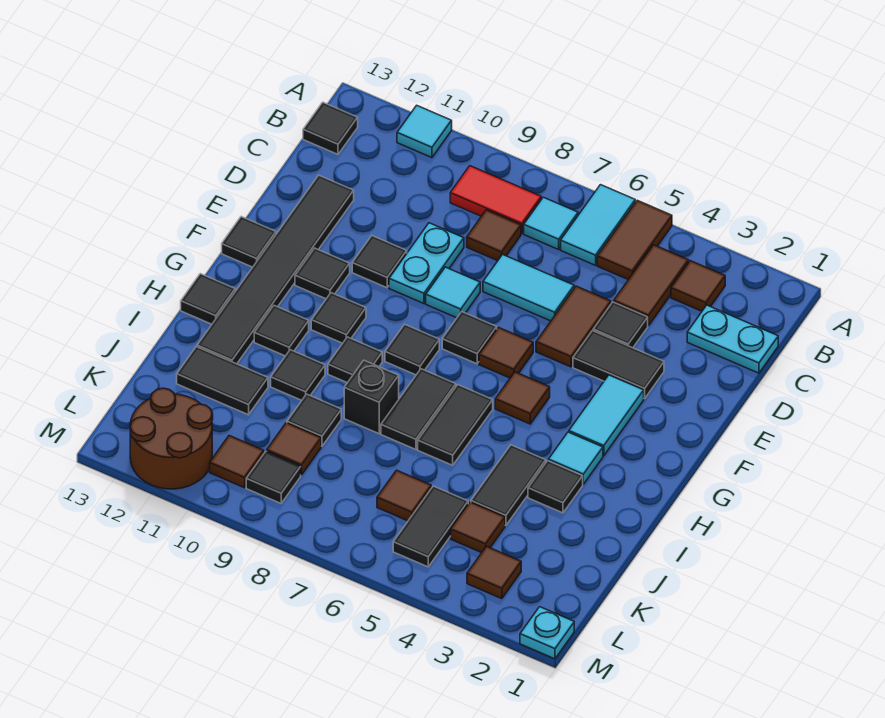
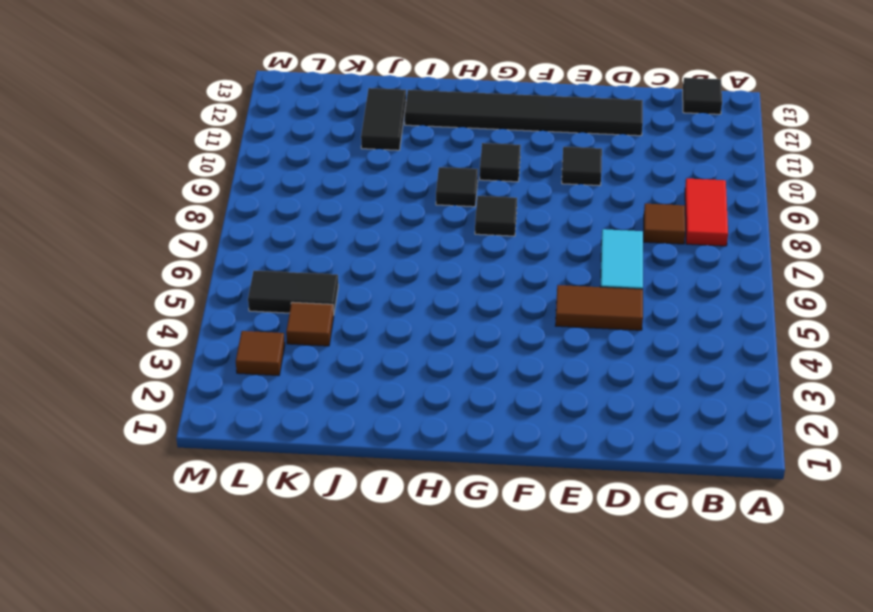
none -> brown tile A5:B5 level 1
none -> cyan tile A6:B6 level 1
none -> cyan tile A11 level 1
none -> brown tile B3 level 1

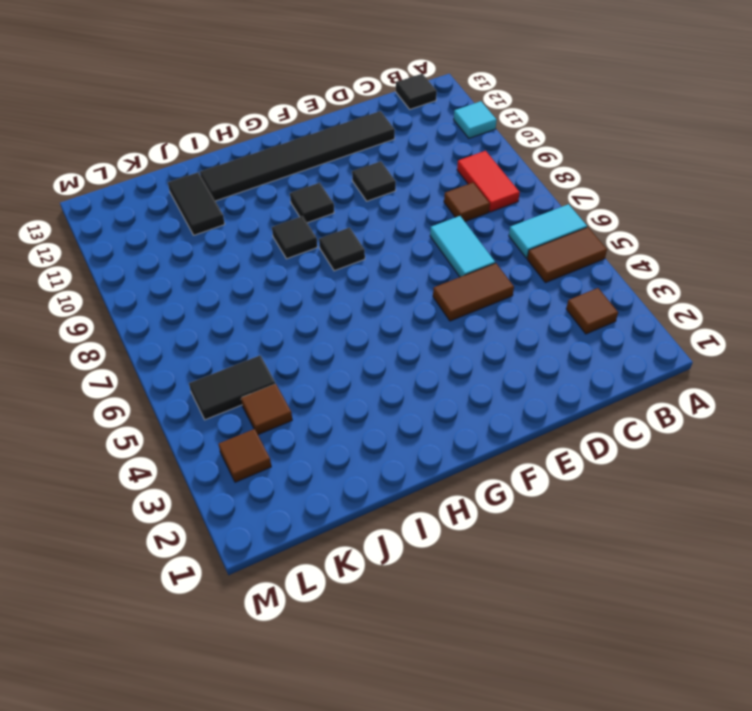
none -> brown tile B4:C4 level 1
none -> cyan tile B7 level 1
none -> cyan plate C1:C2 level 1
none -> black tile D4 level 1

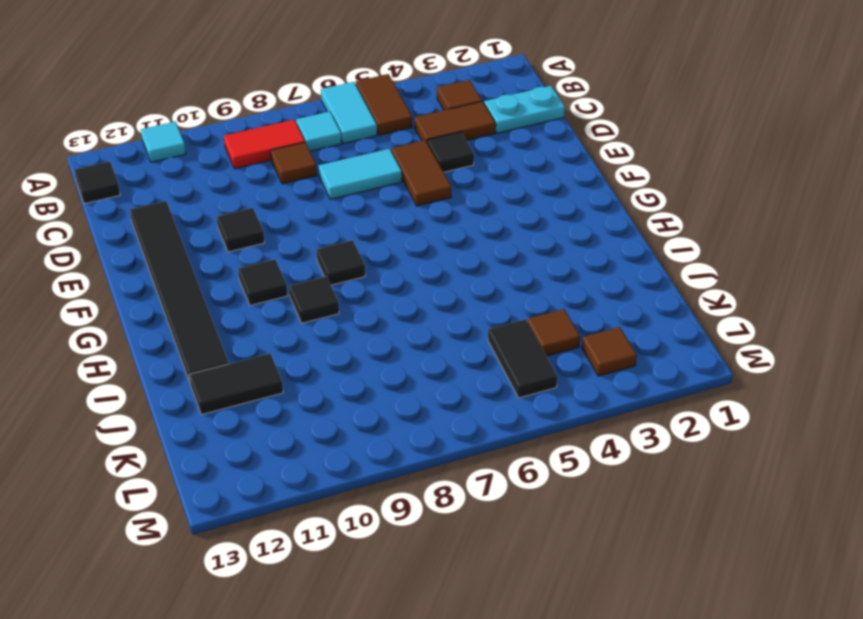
brown tile C3:C4 level 1 -> brown tile B4:C4 level 1
none -> cyan plate D9:E9 level 1
none -> black tile E3:E4 level 1
none -> cyan tile E8 level 1
none -> cyan tile F3:G3 level 1

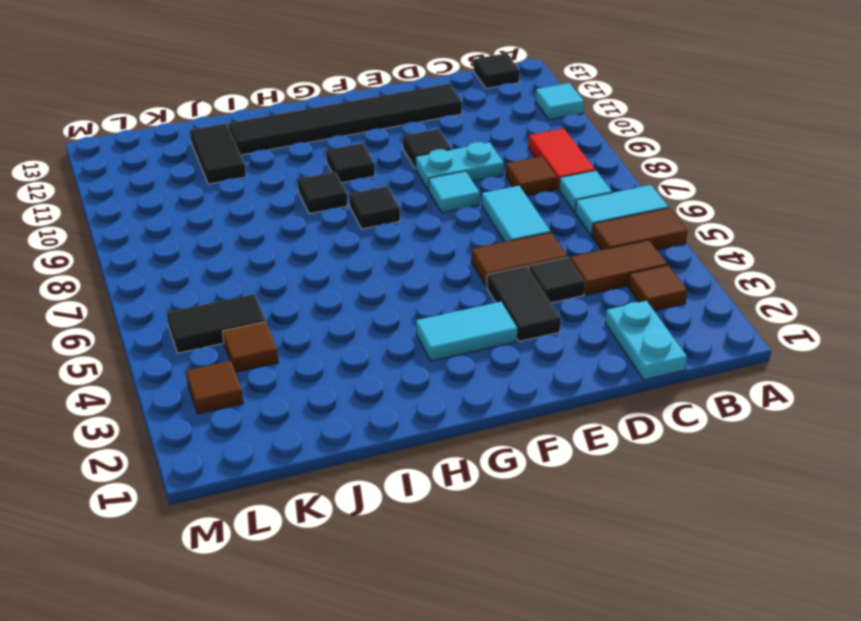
none -> brown tile F6 level 1
none -> black tile F7 level 1
none -> black tile F11 level 1
none -> black tile F13 level 1

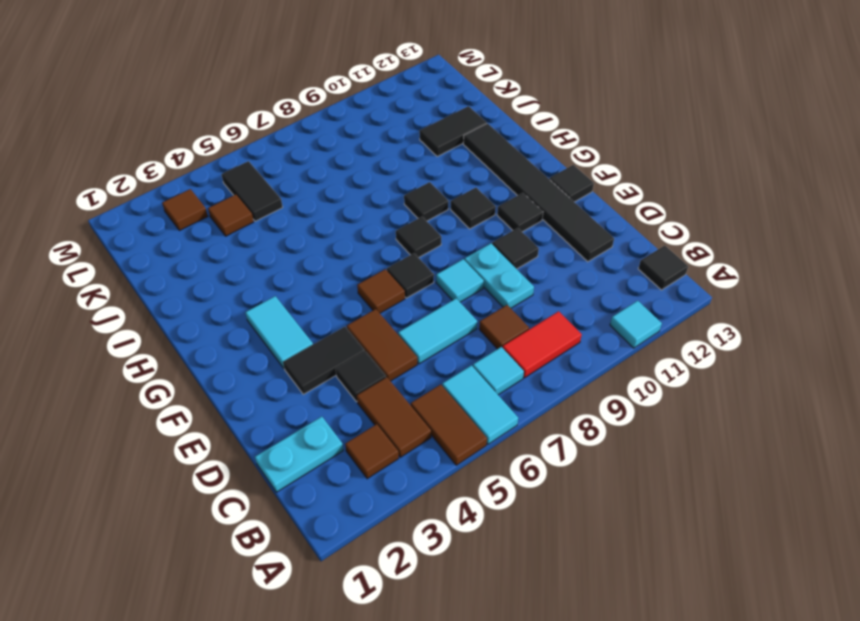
none -> brown tile G5 level 1
none -> cyan tile H3 level 1
none -> black tile H6:I6 level 1
none -> black tile H7:I7 level 1

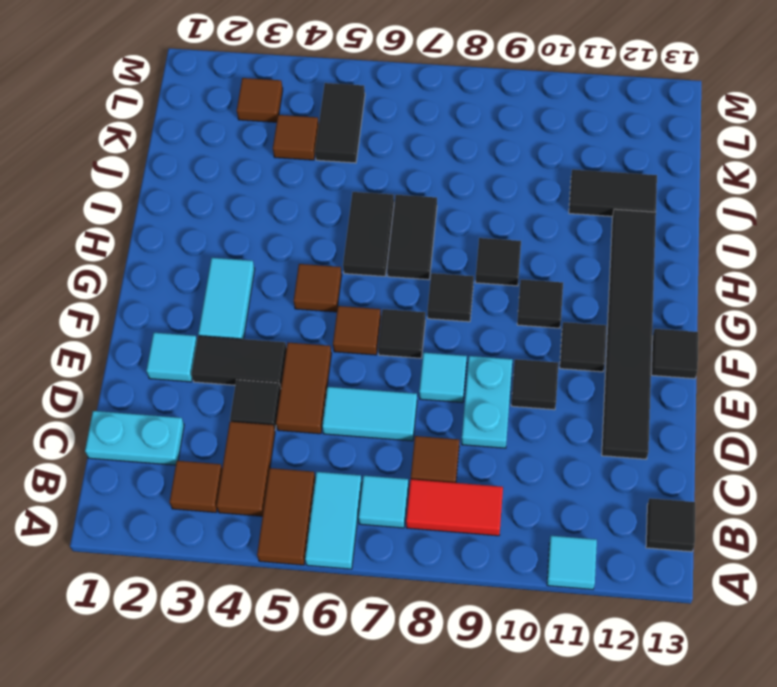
cyan tile E2 level 1 -> cyan tile H3 level 1
none -> black tile H11 level 1
none -> black tile H13 level 1
none -> black tile I3 level 1
none -> black tile I4:J4 level 1

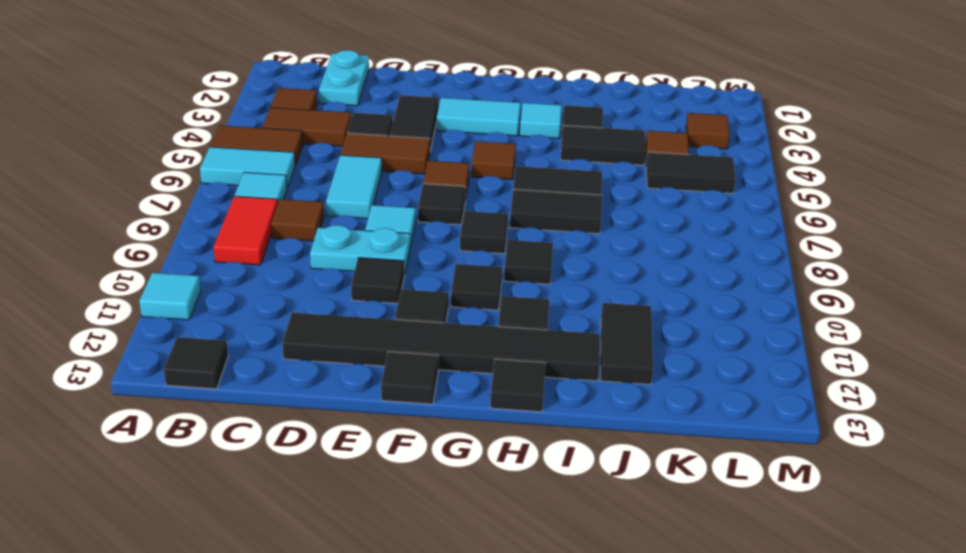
none -> black brick I8 level 1
none -> black tile I10 level 1
none -> black tile J9 level 1
none -> brown tile K6 level 1

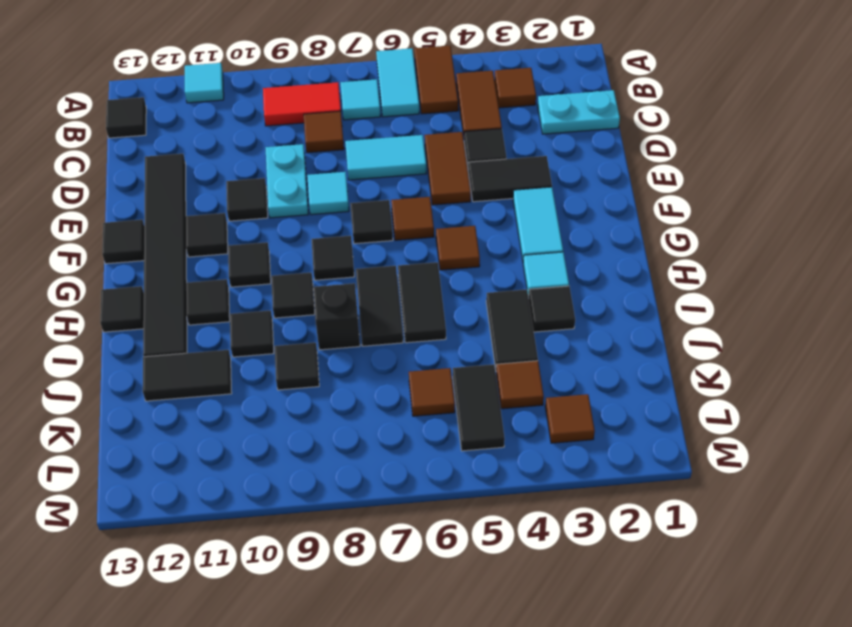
none -> brown tile K9 level 1
none -> black tile L9 level 1
none -> brown tile L10 level 1
none -> brown round brick L11:M12 level 1

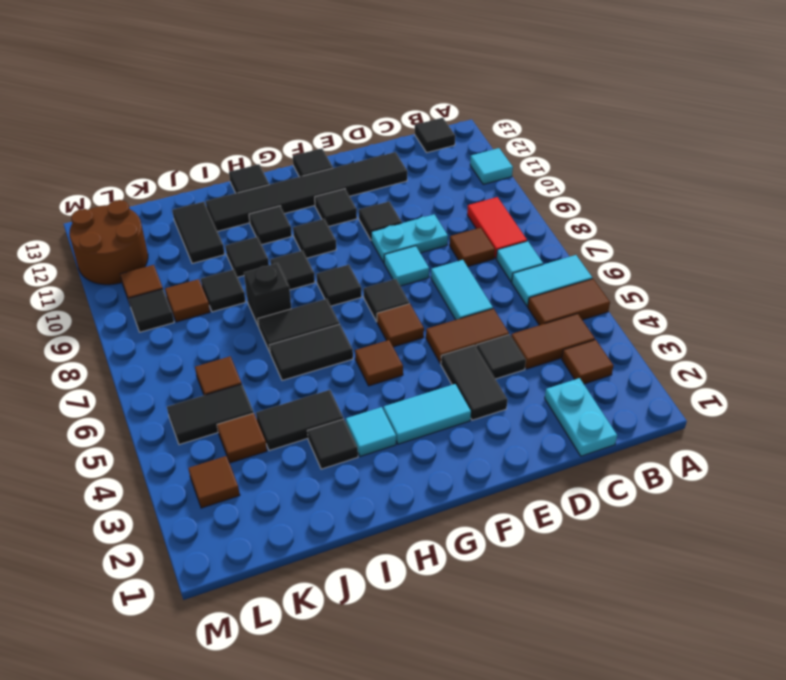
none -> cyan plate M1 level 1

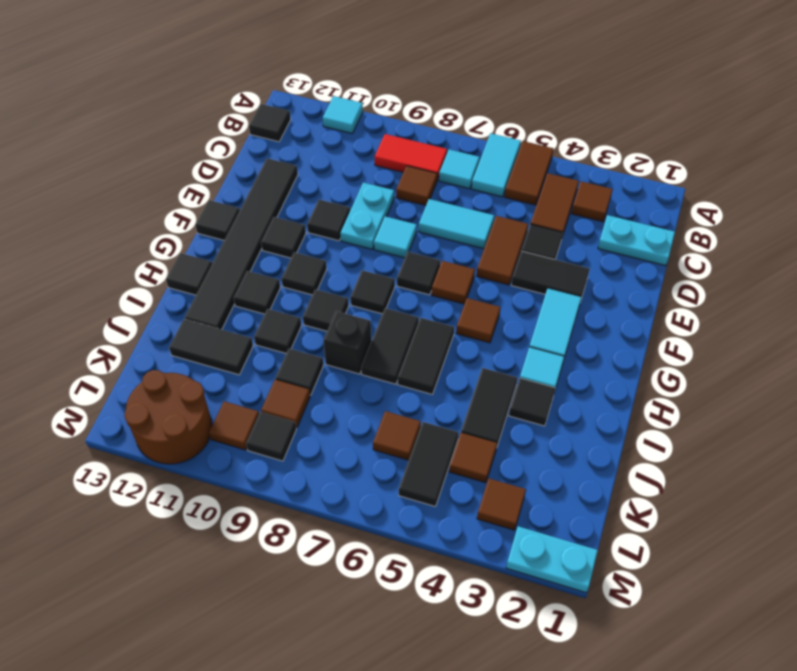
cyan plate M1:M2 level 1 -> cyan plate M1 level 1

